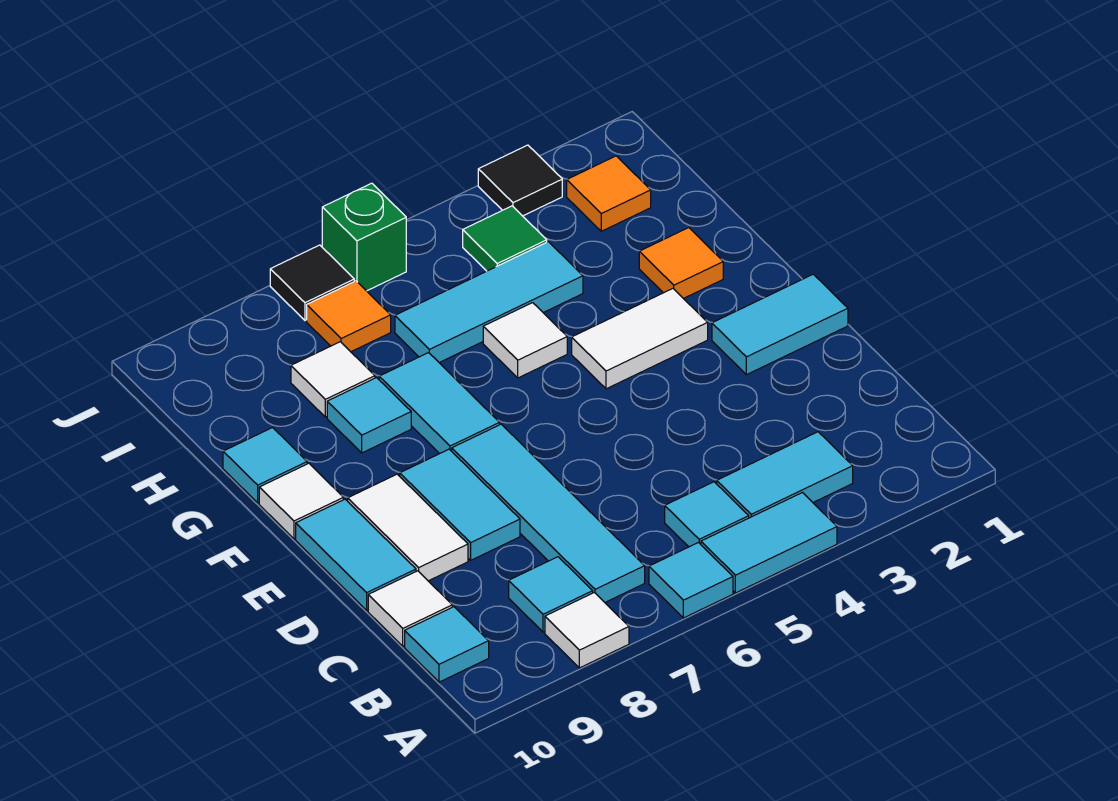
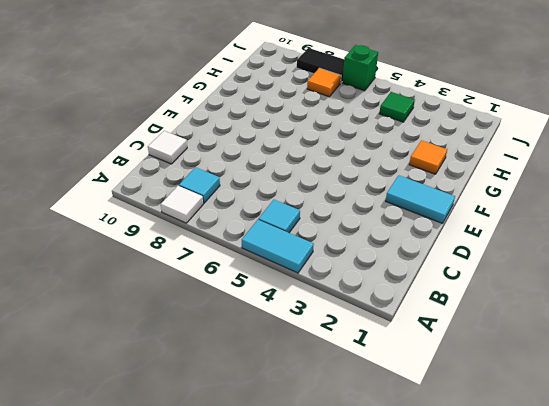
black tile J7:J8 level 1 -> black tile J7 level 1
none -> cyan tile A6 level 1
none -> cyan tile B3:B4 level 1
none -> cyan tile B7:E7 level 1

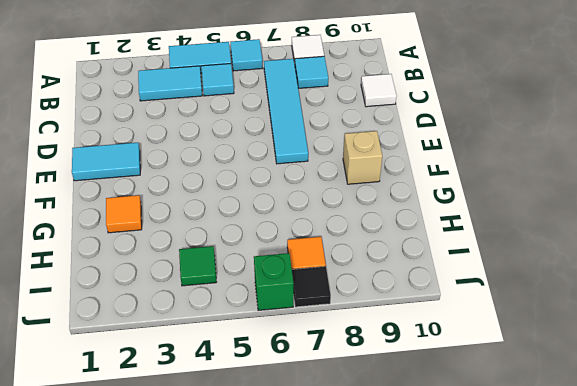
tan brick F9 level 1 -> none
none -> cyan tile B10 level 1
none -> cyan tile D8:E8 level 1
none -> white tile D9:E9 level 1

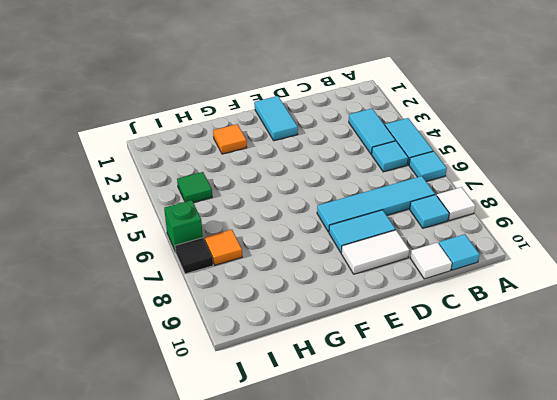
none -> cyan tile D10:E10 level 1
none -> white tile F3:F4 level 1
none -> cyan tile F7:G7 level 1

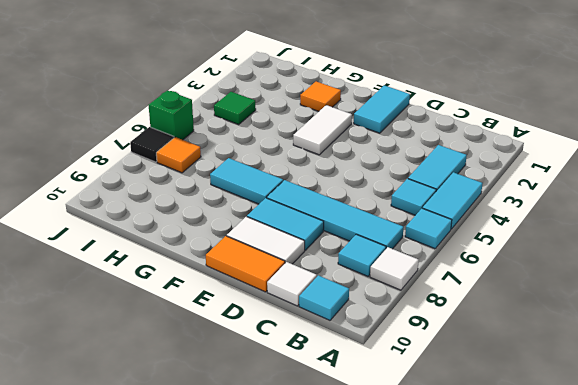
orange tile D10:E10 level 1 -> cyan tile D10:E10 level 1
none -> white tile F10 level 1
none -> white tile G5 level 1
none -> cyan tile G8 level 1

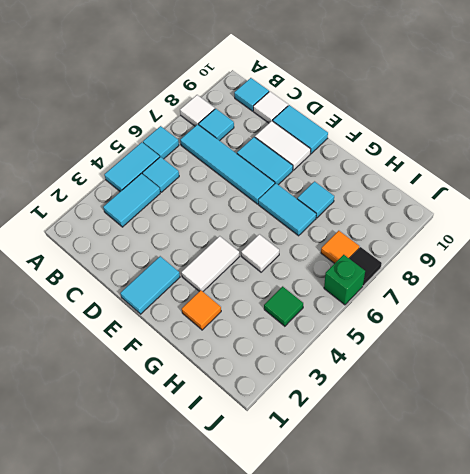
none -> white tile F10 level 1
none -> cyan tile G10 level 1
none -> cyan tile H4:H6 level 1

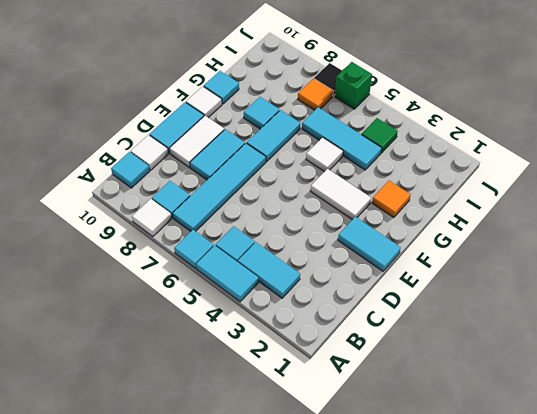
none -> white tile H8 level 1
none -> orange tile I2 level 1
none -> black tile J3 level 1

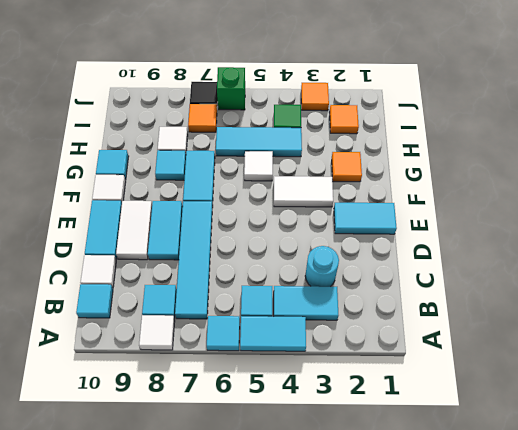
cyan round brick C3 level 1 -> none
orange tile J3 level 1 -> black tile J3 level 1

